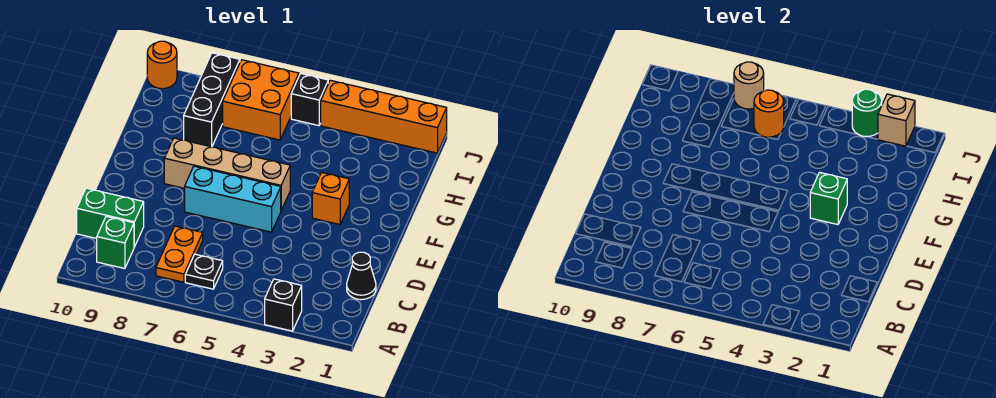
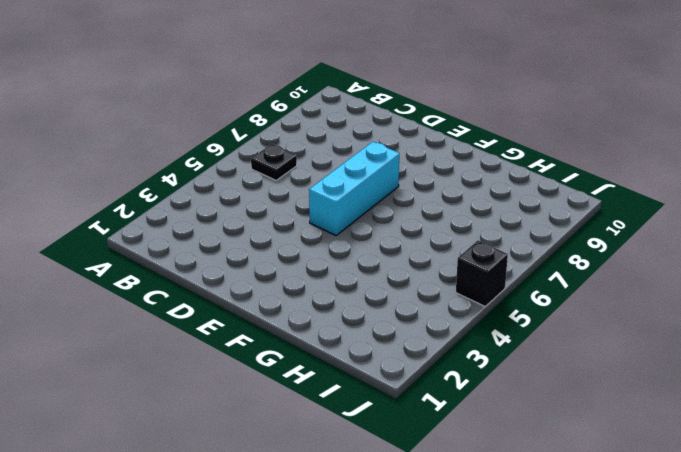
none -> black brick A3 level 1
none -> orange plate B7:C7 level 1
none -> green brick B9 level 1

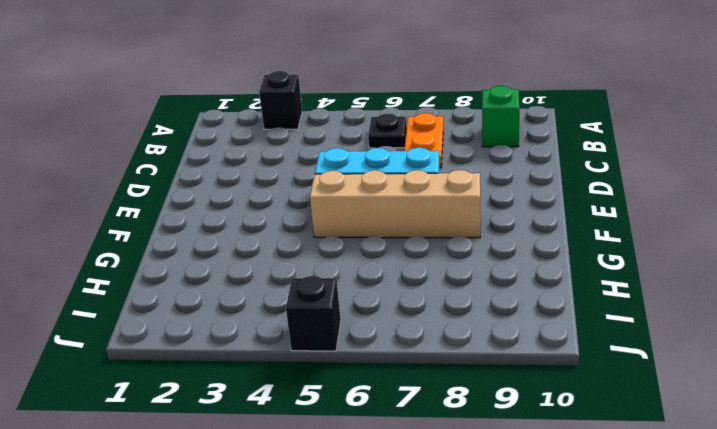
none -> black cone C1 level 1
none -> green brick C9:C10 level 1
none -> orange brick F3 level 1

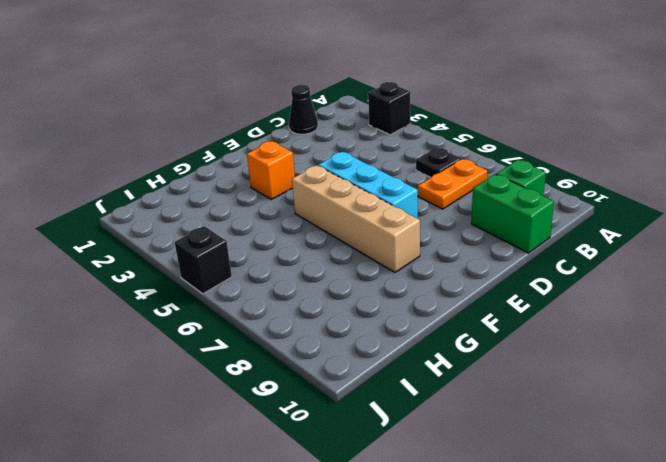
none -> black brick H8:J8 level 1
none -> orange brick I6:J7 level 1
none -> orange brick J1:J4 level 1

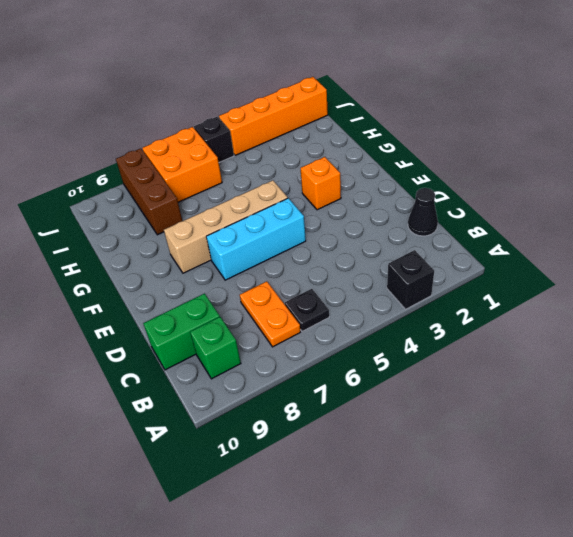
brown brick H8:J8 level 1 -> black brick H8:J8 level 1
none -> orange round brick J10 level 1
none -> green brick F3 level 2
none -> orange round brick I6 level 2

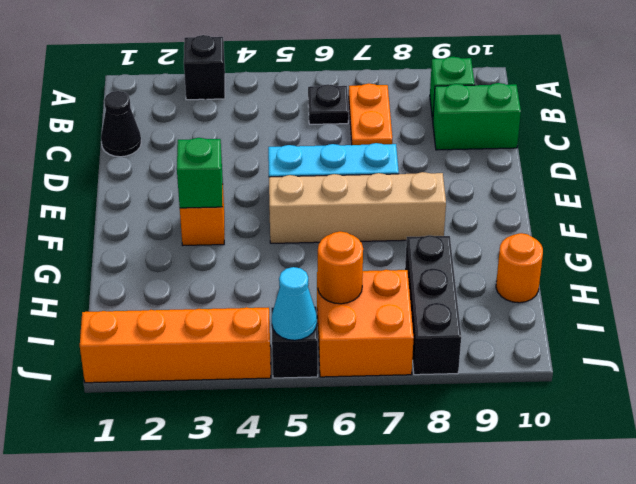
orange round brick H10 level 1 -> orange round brick J10 level 1
cyan cone J5 level 2 -> none
none -> tan brick J2 level 2
none -> green round brick J3 level 2
none -> tan round brick J7 level 2

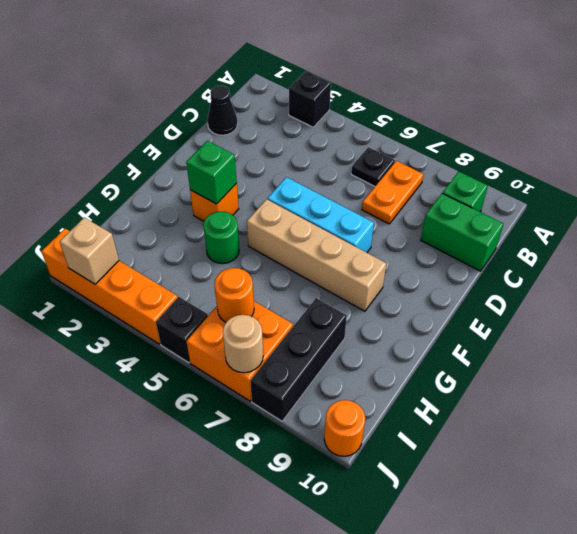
green round brick G4 level 1 -> green round brick J3 level 2

